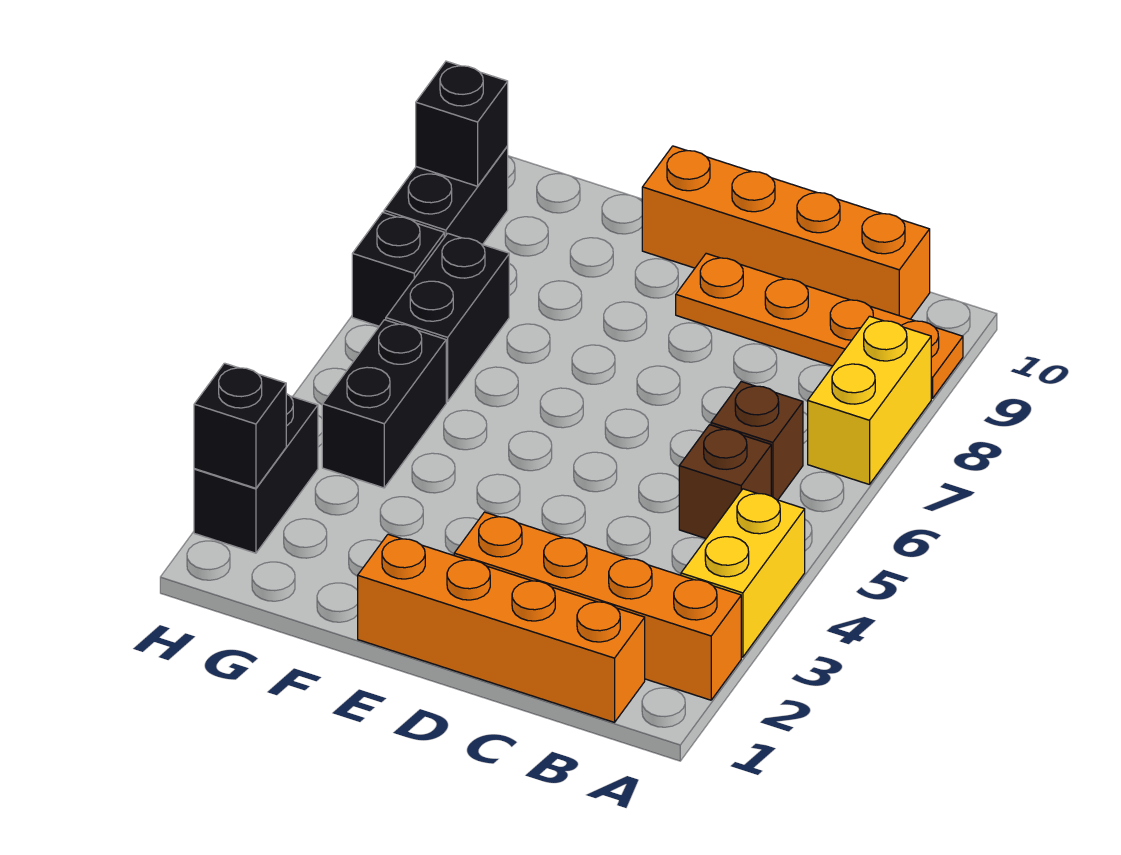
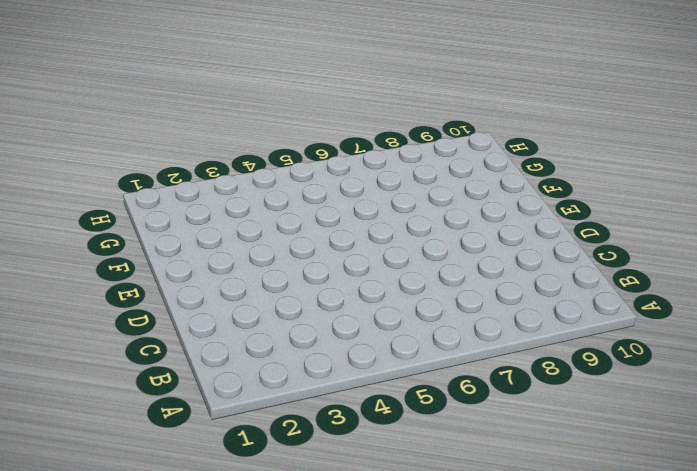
none -> orange brick A2:D2 level 1
none -> yellow brick A3:A4 level 1
none -> yellow brick A7:A8 level 1

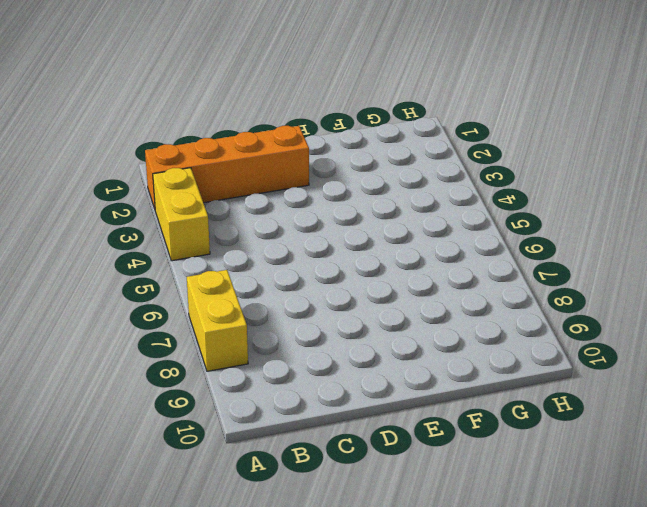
none -> orange plate A9:D9 level 1
none -> orange brick B1:E1 level 1
none -> brown brick B5 level 1

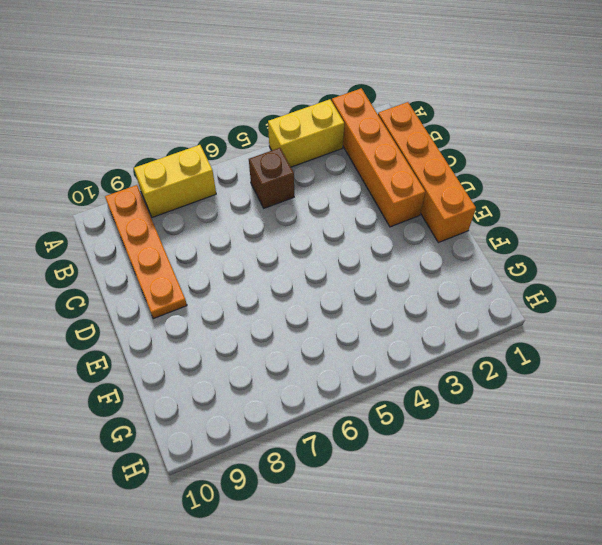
none -> brown brick B6 level 1
none -> orange brick B10:E10 level 1
none -> black brick G4:G5 level 1

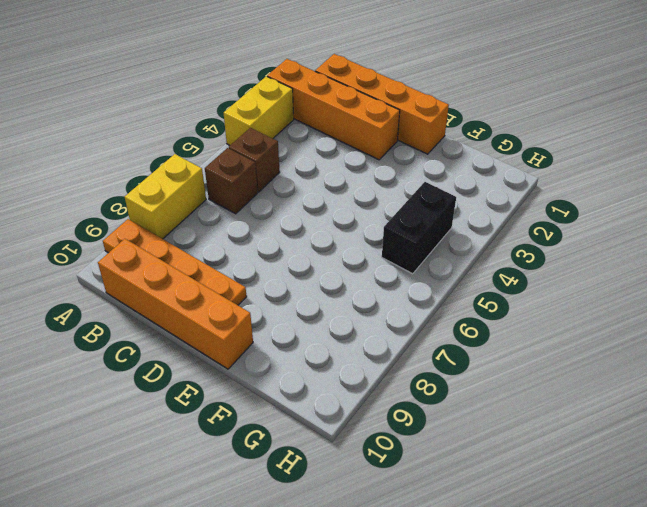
none -> black brick G6:G7 level 1
none -> black brick H2:H3 level 1
none -> black brick H7 level 1

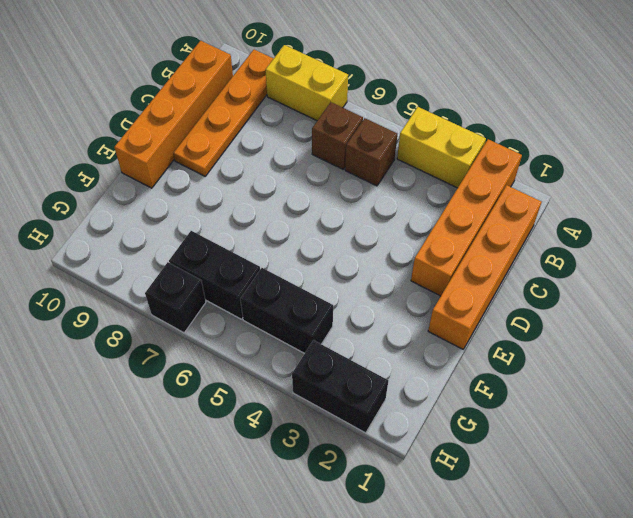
none -> black brick H8:H9 level 1
none -> black brick H2 level 2
none -> black brick H9 level 2

